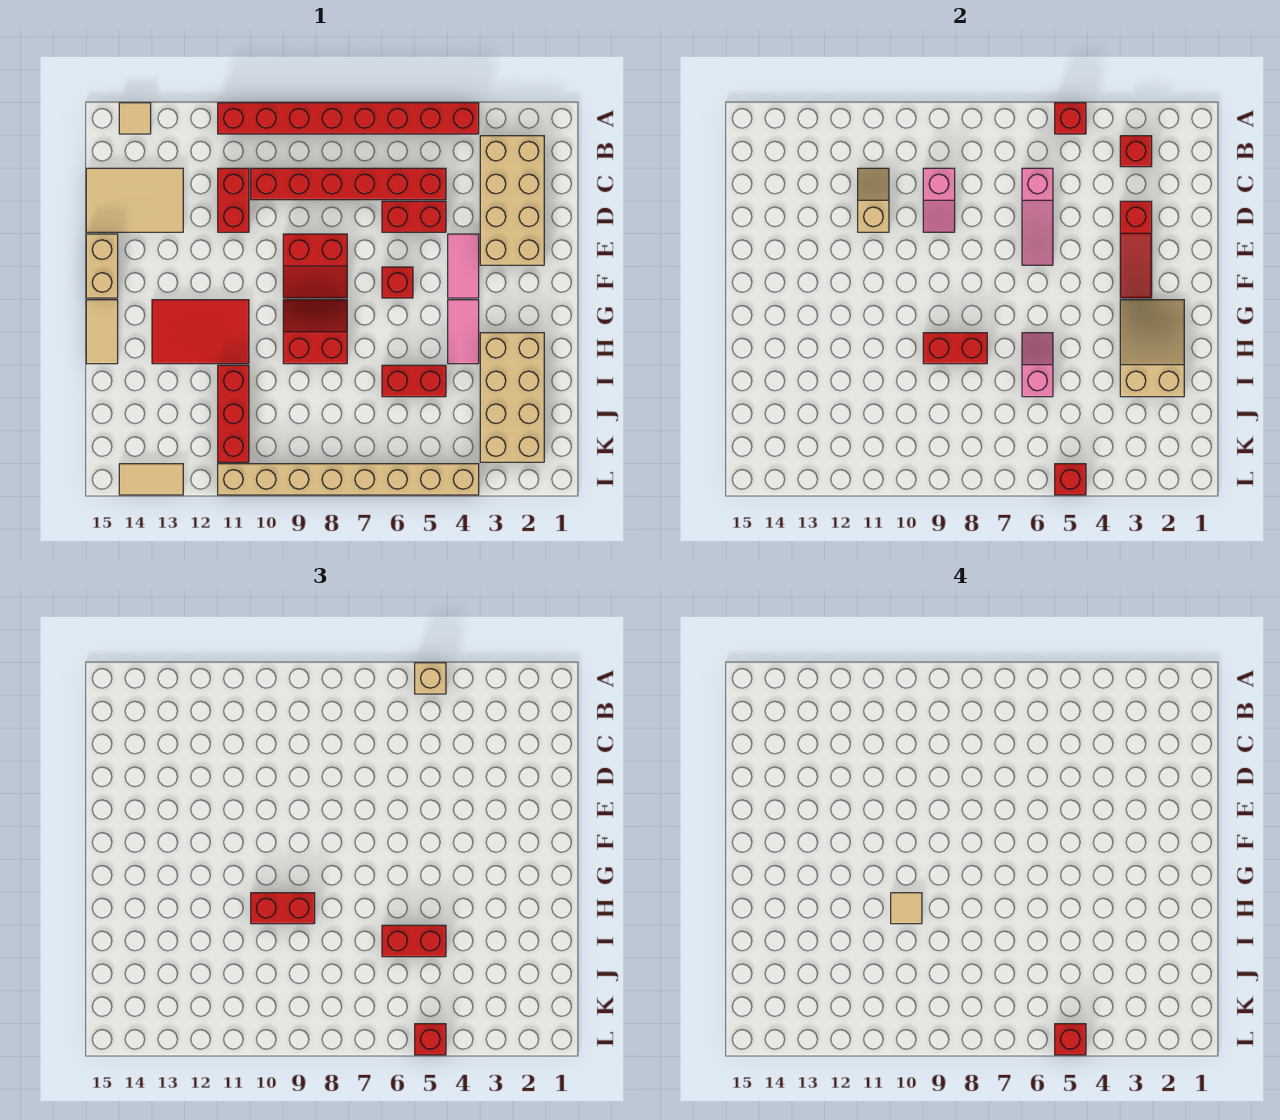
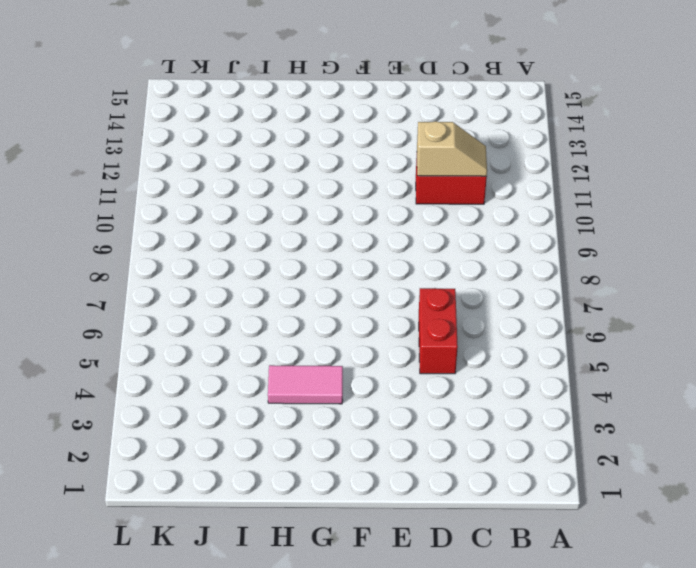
none -> red brick A4:A11 level 1
none -> tan tile A14 level 1
none -> tan brick B2:E3 level 1
none -> red brick C5:C10 level 1

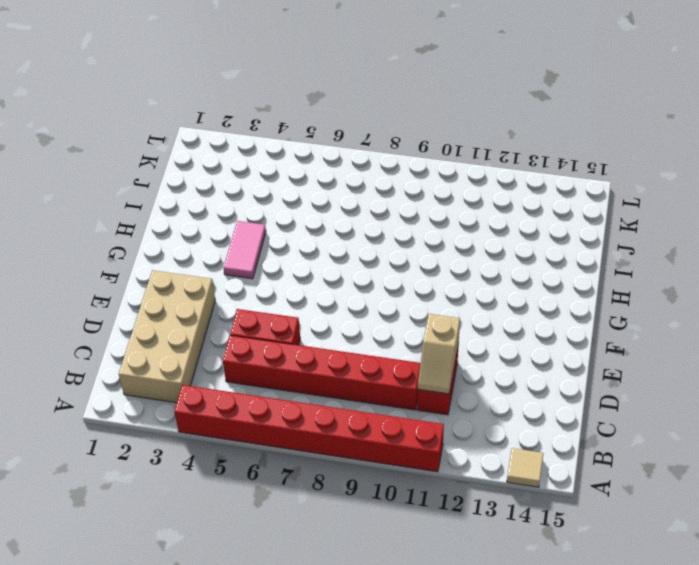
none -> tan tile C13:D15 level 1
none -> pink tile E4:F4 level 1
none -> red slope E8:F9 level 1 top E
none -> tan brick E15:F15 level 1

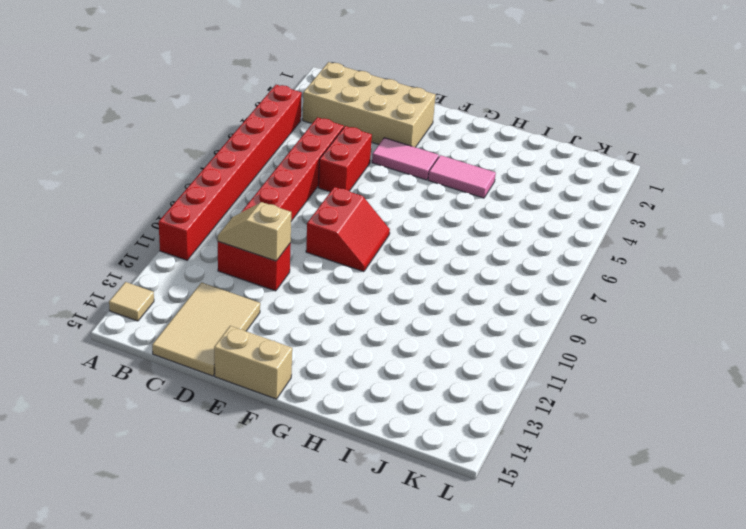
none -> red brick F6 level 1
none -> red slope G8:H9 level 1 top H
none -> red tile G11:H13 level 1
none -> tan tile G15:H15 level 1

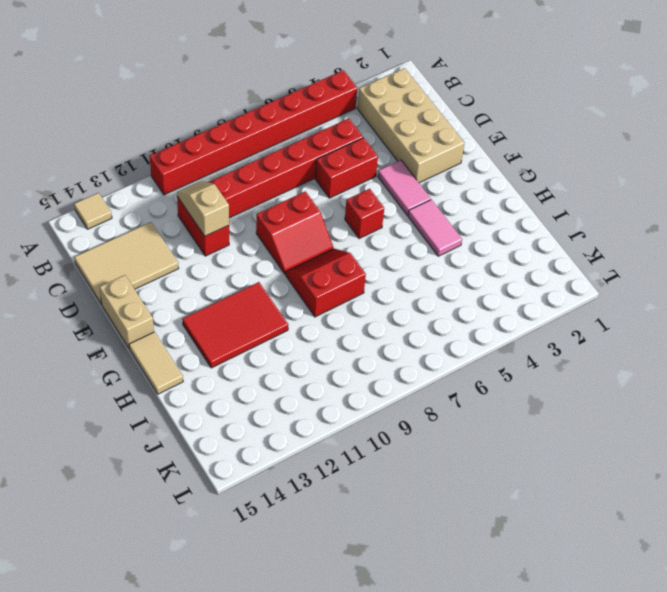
none -> tan brick H2:K3 level 1
none -> red brick I5:I6 level 1
none -> red brick I11:K11 level 1
none -> tan brick L4:L11 level 1

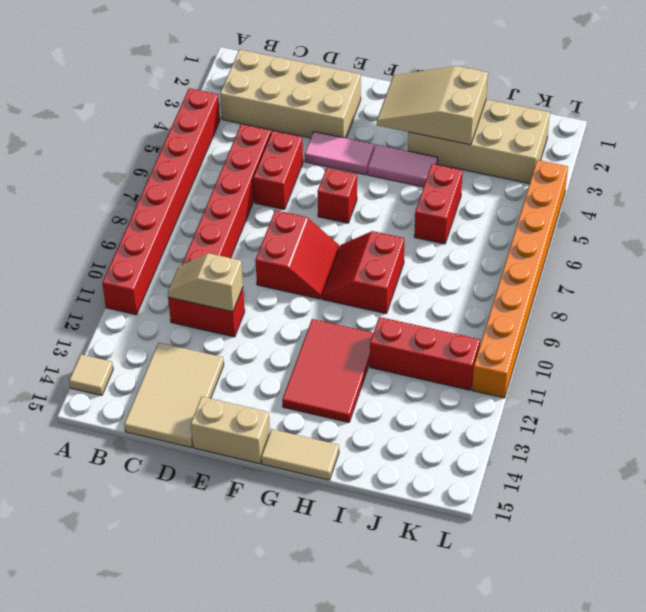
orange brick L4:L11 level 1 -> tan brick L4:L11 level 1
none -> tan tile L13:L14 level 1
none -> red brick A5 level 2
none -> red brick B3 level 2
none -> pink slope C6:E6 level 2 top C

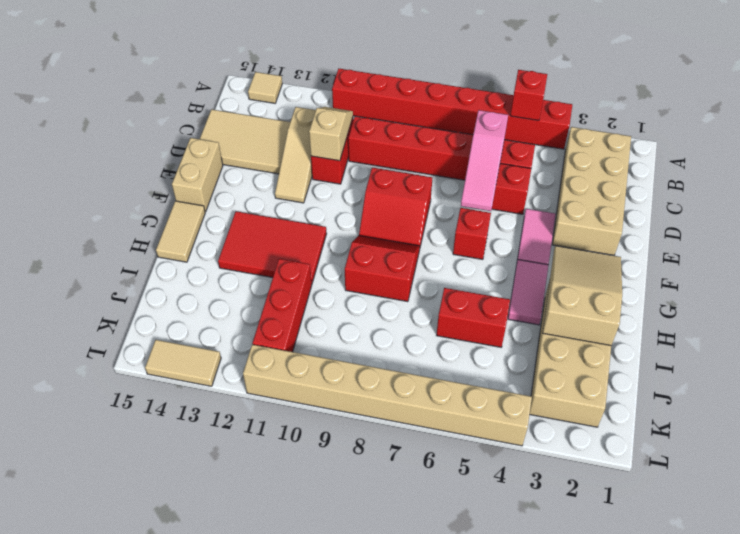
tan slope C12:E12 level 1 top C -> none
none -> red brick B3 level 2
none -> pink slope C9:D9 level 2 top C
none -> red slope D3:F3 level 2 top D
none -> pink slope H6:I6 level 2 top I

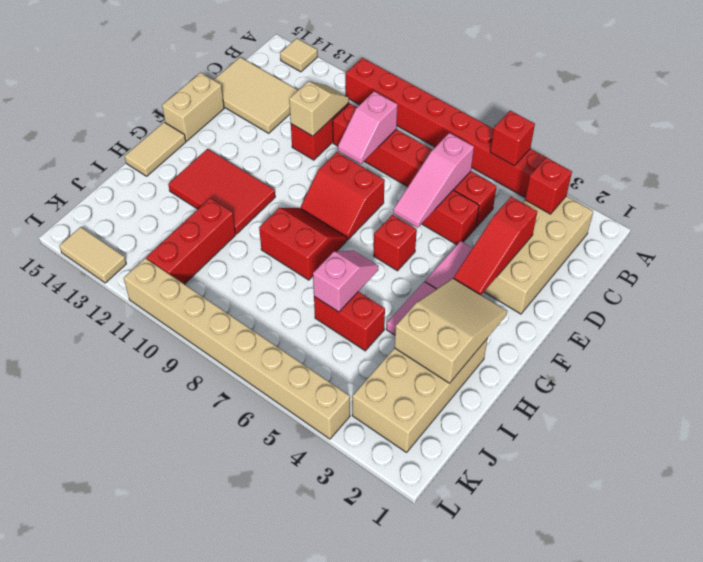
none -> red brick H8:H9 level 2
none -> red brick L5 level 2
none -> tan brick A5 level 3
none -> red brick H9:H10 level 3

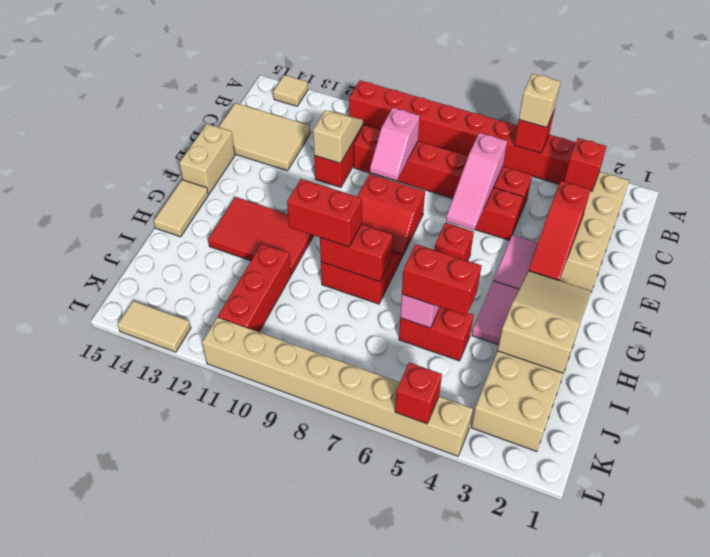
none -> red brick L5 level 3
none -> tan tile H10 level 4
none -> red brick L5 level 4

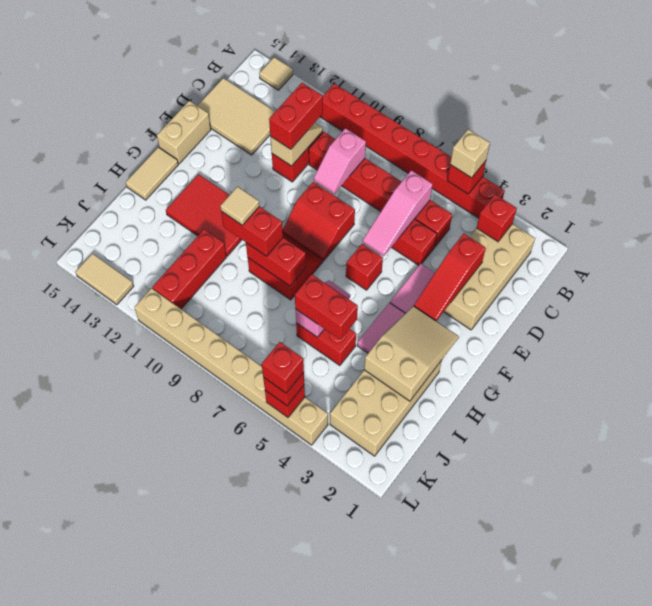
red brick C11:D11 level 3 -> none

